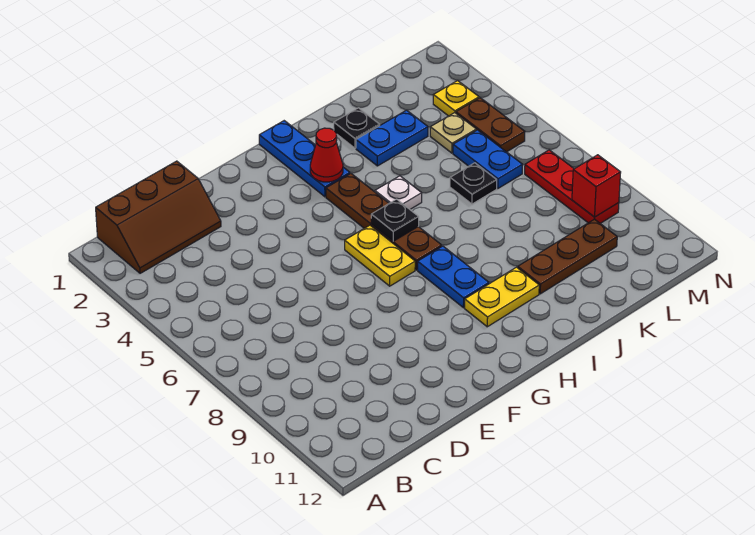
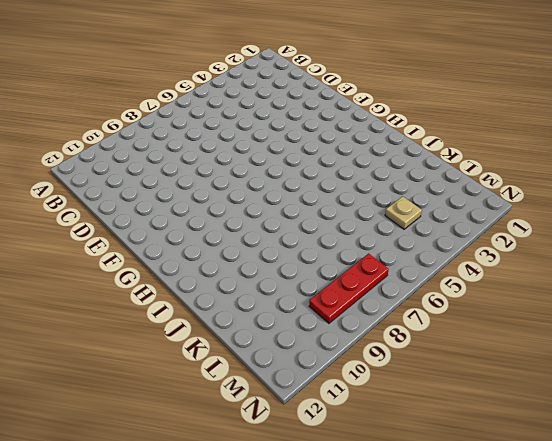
none -> brown slope B1:D2 level 1 top 1
none -> yellow plate G6:G7 level 1
none -> blue plate H1:H3 level 1

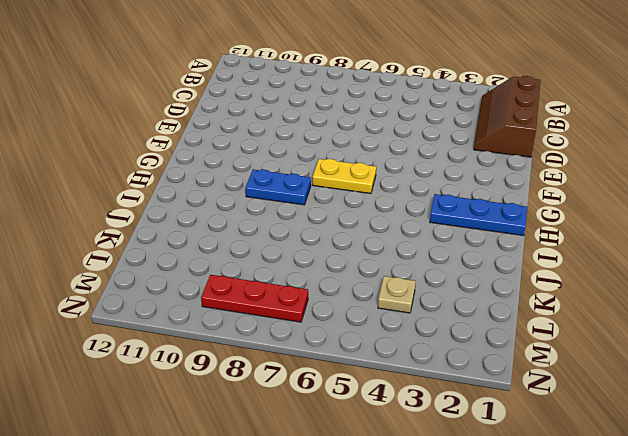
none -> brown plate H4:H7 level 1
none -> yellow plate H10:I10 level 1
none -> white plate I5 level 1

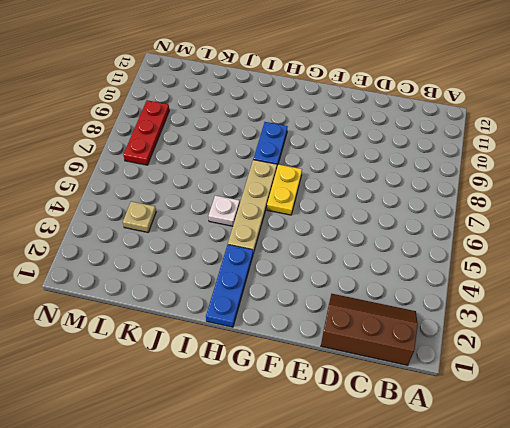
tan plate H4:H7 level 1 -> brown plate H4:H7 level 1
none -> yellow plate H10:I10 level 1
none -> black plate J2 level 1
none -> blue plate J3:K3 level 1

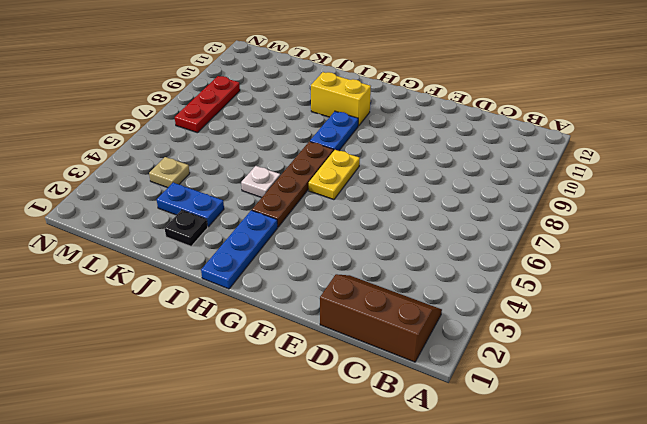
yellow brick H10:I10 level 1 -> yellow plate H10:I10 level 1
none -> brown plate J10:L10 level 1
none -> black plate K6 level 1
none -> blue plate L5:L6 level 1

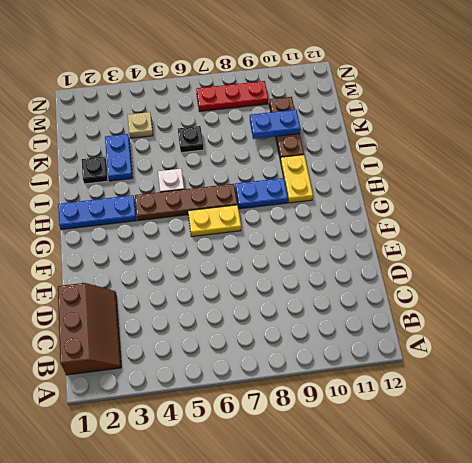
blue plate K9:K10 level 2 -> blue plate L5:L6 level 1
none -> yellow plate M3 level 1
none -> brown plate M4:M5 level 1
none -> red cone H3 level 2

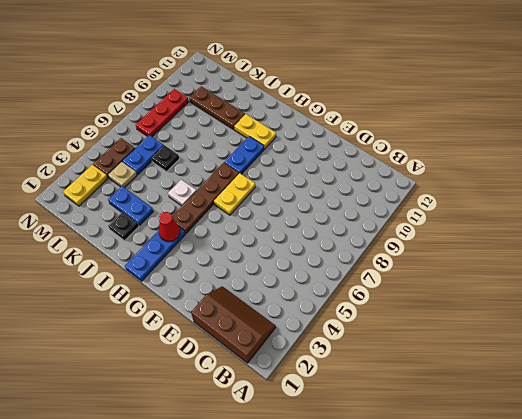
yellow plate M2:M3 level 1 -> yellow plate M3 level 1
none -> black plate H6 level 2
none -> red brick M9 level 2

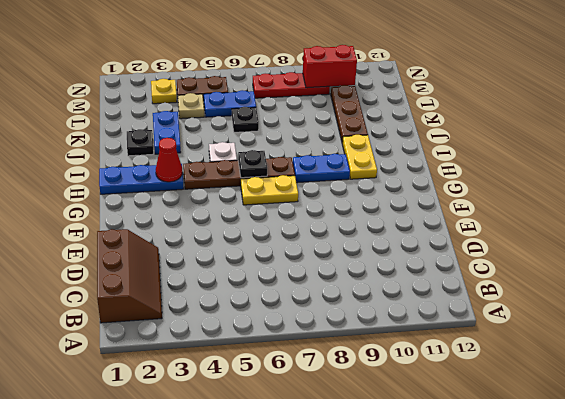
red brick M9:M10 level 2 -> red brick M9 level 2

